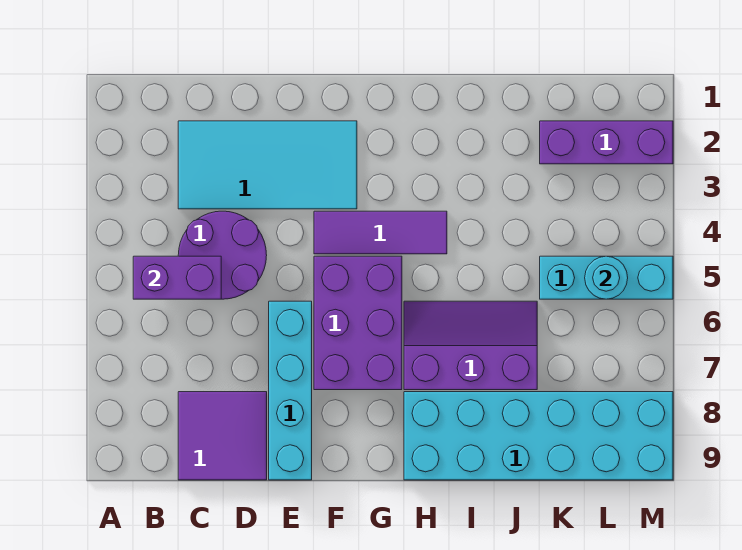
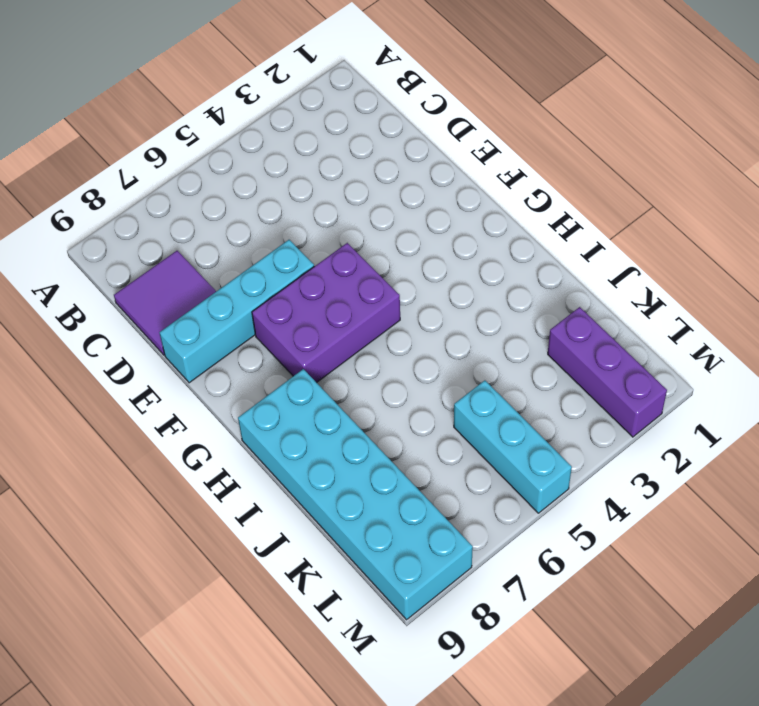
none -> cyan tile C2:F3 level 1
none -> purple round brick C4:D5 level 1
none -> purple tile F4:H4 level 1

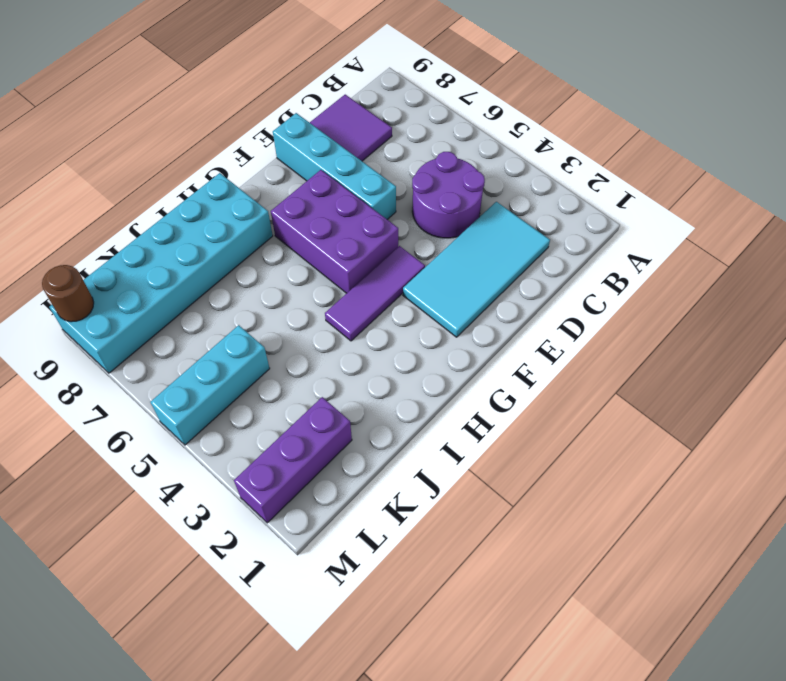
brown round brick M9 level 2 -> none
none -> purple slope H6:J7 level 1 top 7
none -> purple brick B5:C5 level 2
none -> cyan round brick L5 level 2

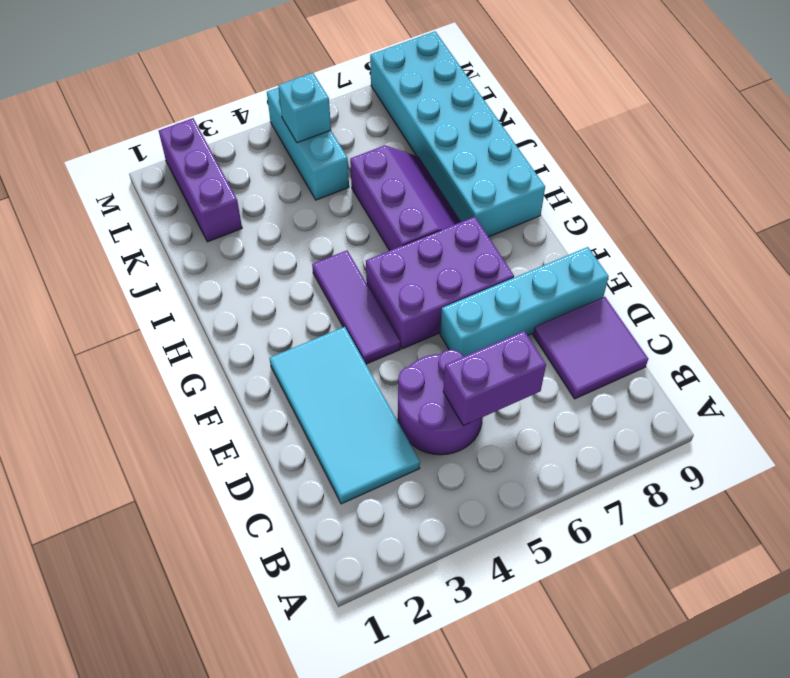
purple brick C5:C6 level 2 -> purple brick B5:C5 level 2
purple slope H6:J7 level 1 top 6 -> purple slope H6:J7 level 1 top 7
cyan brick L5 level 2 -> cyan round brick L5 level 2

